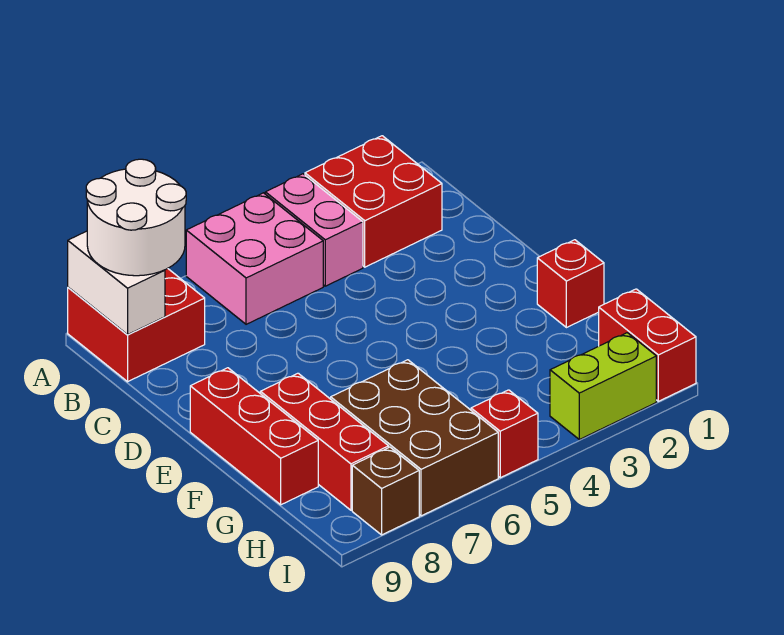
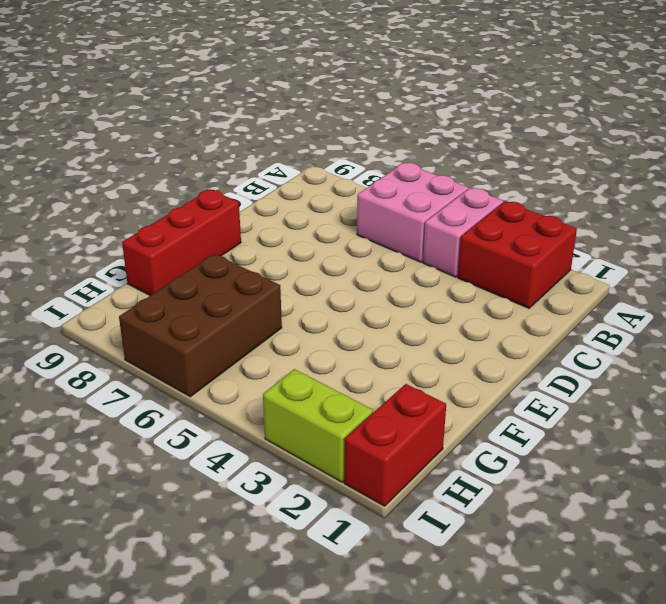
none -> red brick A8:B9 level 1
none -> red brick F1 level 1
none -> red brick F8:H8 level 1

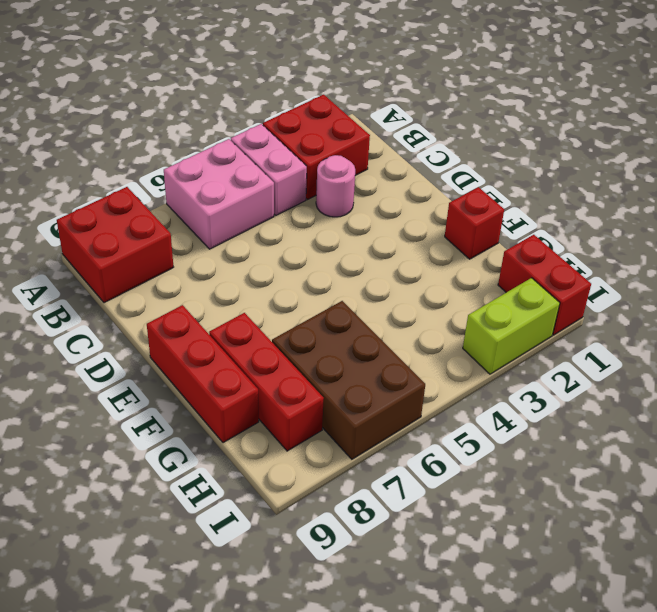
pink round brick C3 level 1 -> none
none -> red brick I5 level 1
none -> brown brick I8 level 1
none -> white brick A9:B9 level 2

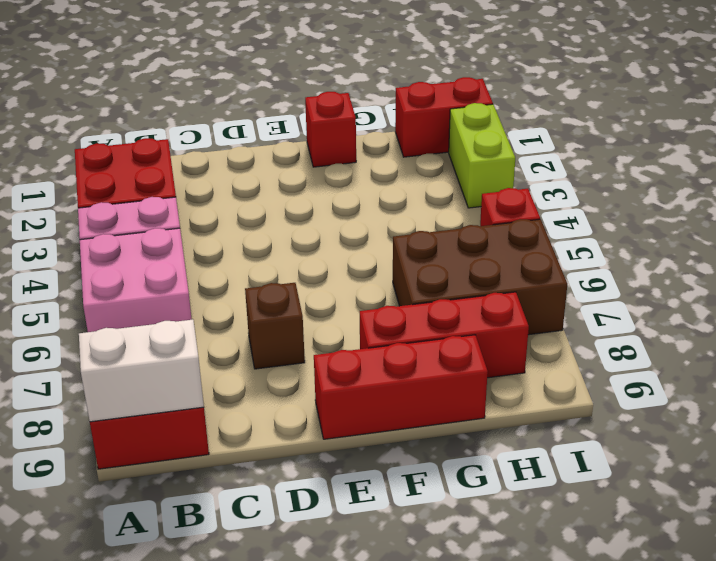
brown brick D7 level 1 -> brown brick I8 level 1
none -> white round brick A8:B9 level 3

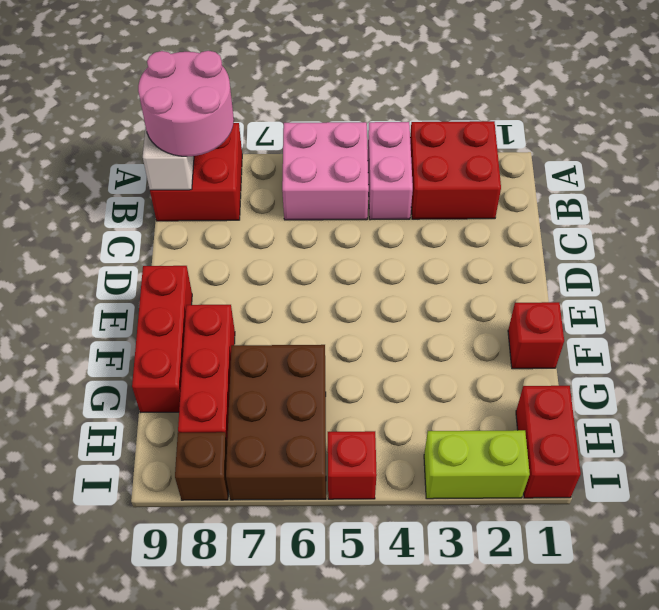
pink round brick A8:B9 level 3 -> white round brick A8:B9 level 3

